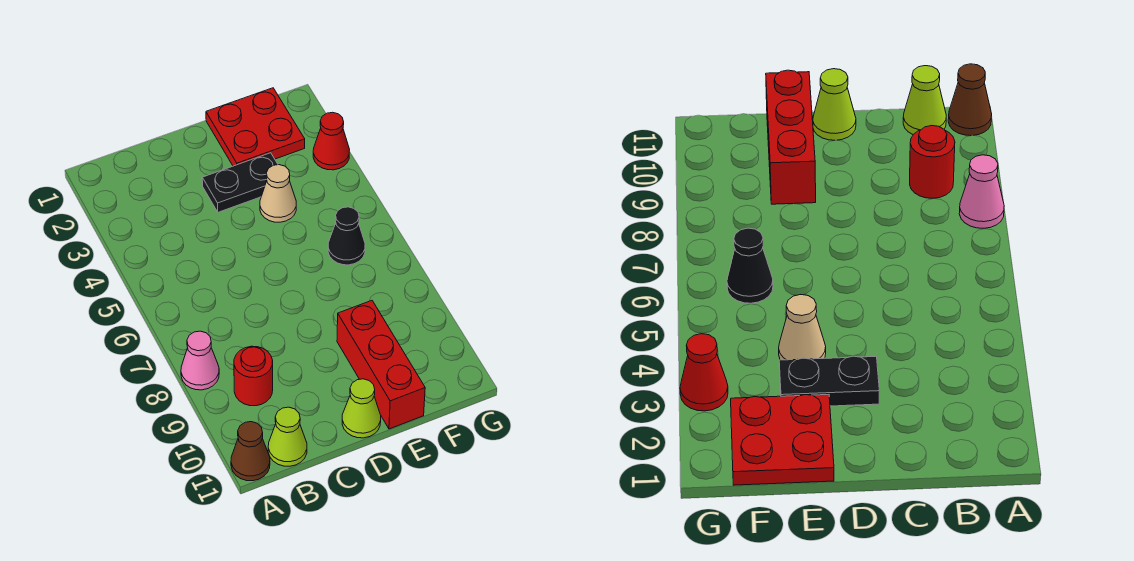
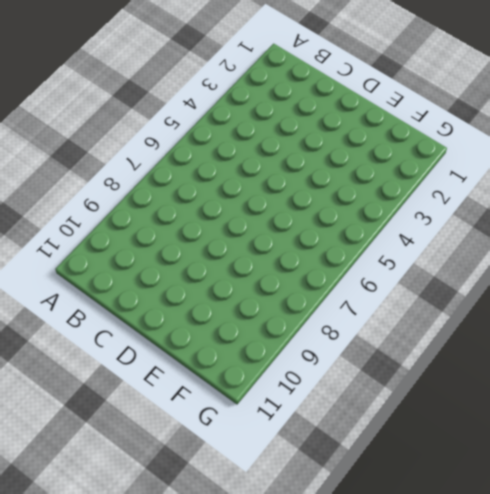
none -> pink cone A8 level 1
none -> brown cone A11 level 1

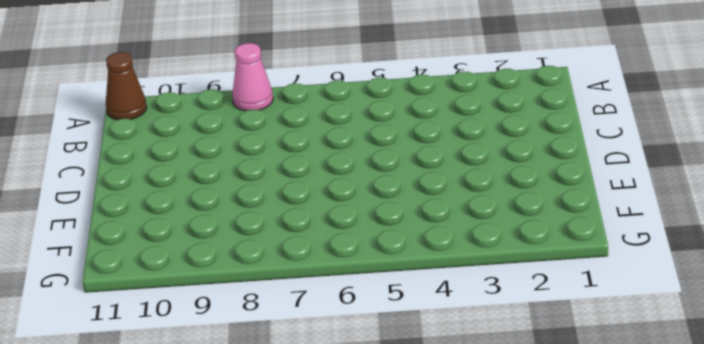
none -> red round brick B9 level 1
none -> lime cone B11 level 1

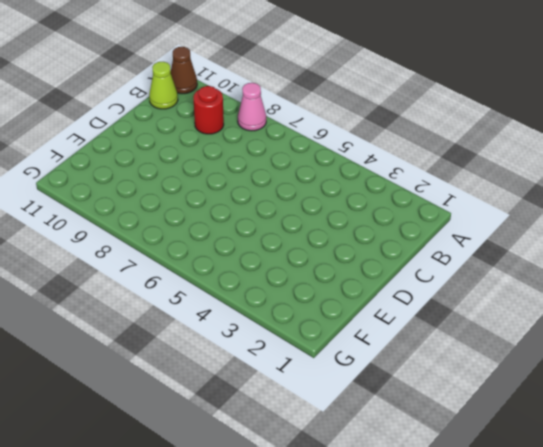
none -> black plate D3:E3 level 1
none -> lime cone D11 level 1

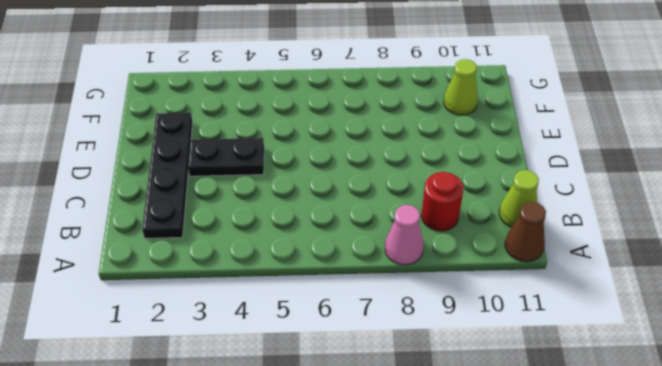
black plate B2:E2 level 1 -> red plate E1:F2 level 1
black plate D3:D4 level 1 -> black plate D3:E3 level 1
lime cone F10 level 1 -> lime cone D11 level 1
none -> tan cone E4 level 1
none -> red brick E9:E11 level 1

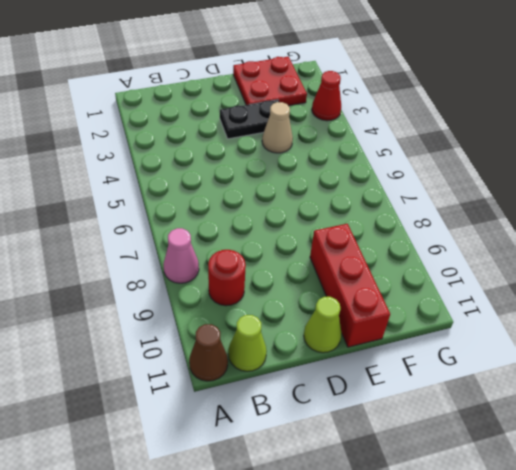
none -> black cone F6 level 1

